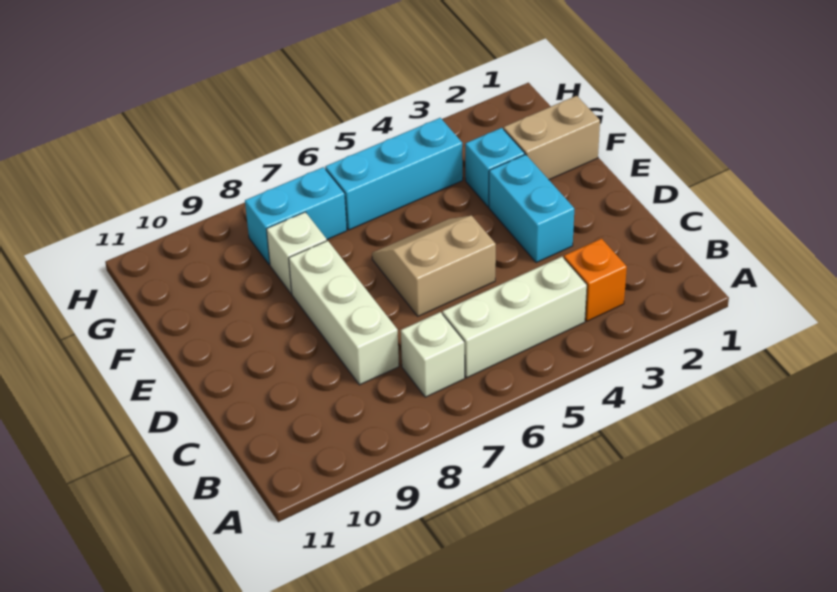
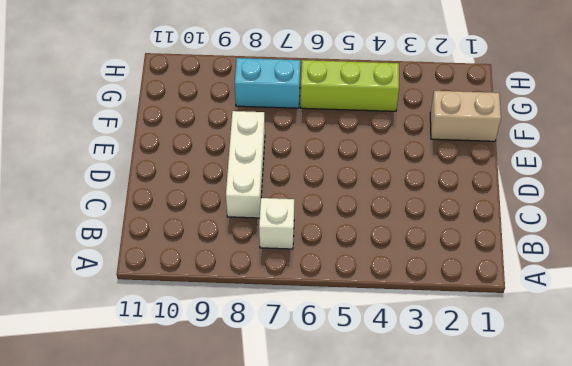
lime brick G4:G6 level 1 -> cyan brick G4:G6 level 1
none -> orange brick B3 level 1
none -> white brick B4:B6 level 1

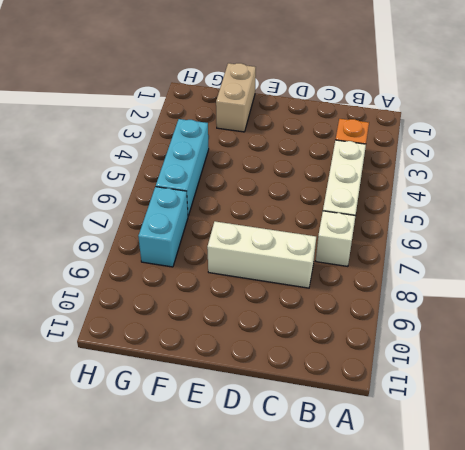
none -> cyan brick D3:E3 level 1
none -> tan slope D5:E6 level 1 top D

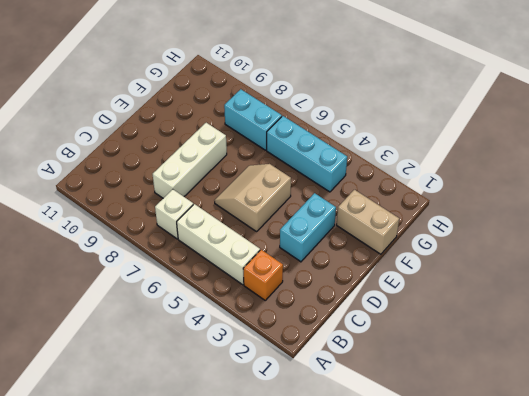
tan slope D5:E6 level 1 top 5 -> tan slope D5:E6 level 1 top D
none -> cyan brick F3 level 1
none -> white brick F8 level 1

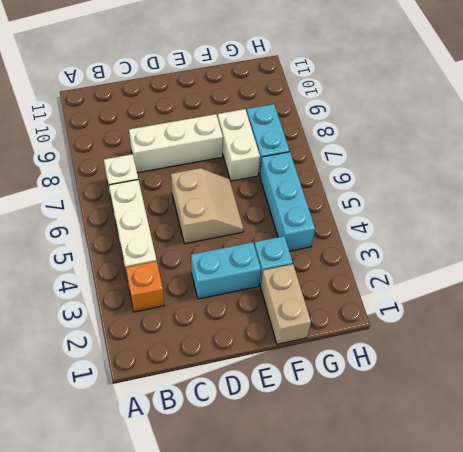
white brick F7:F8 level 1 -> white brick F8 level 1

